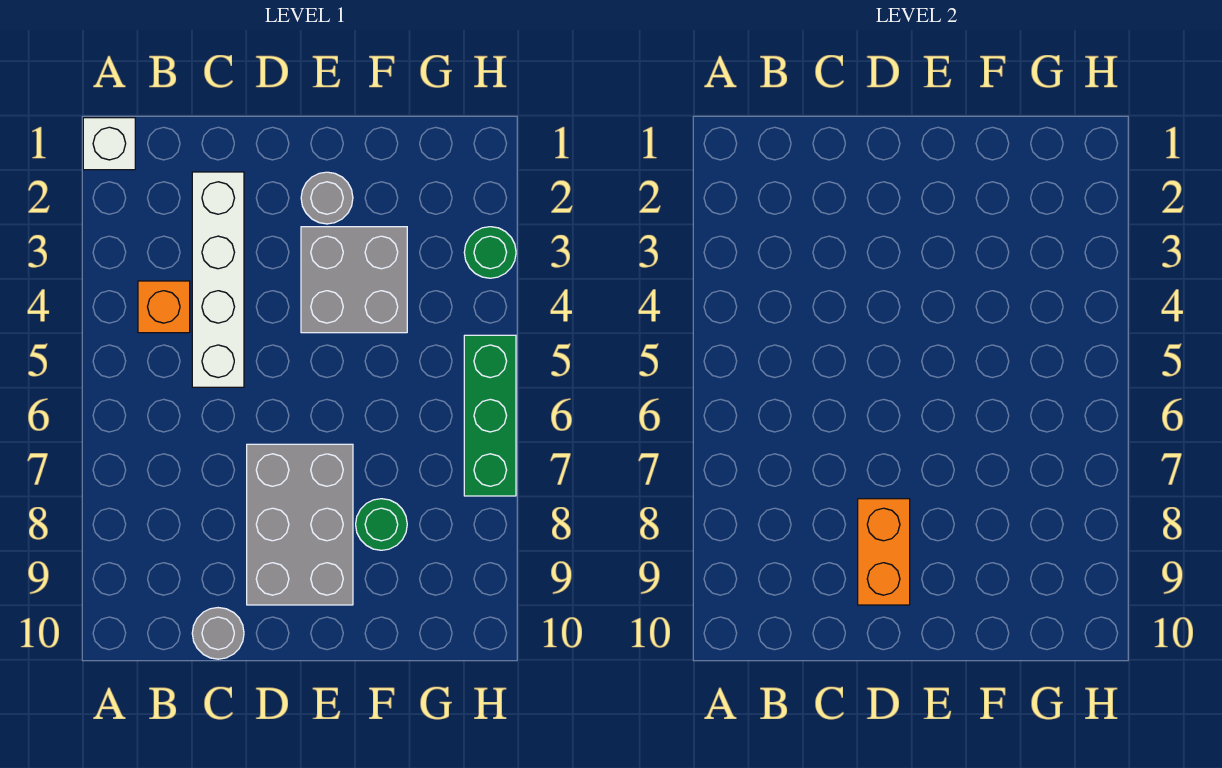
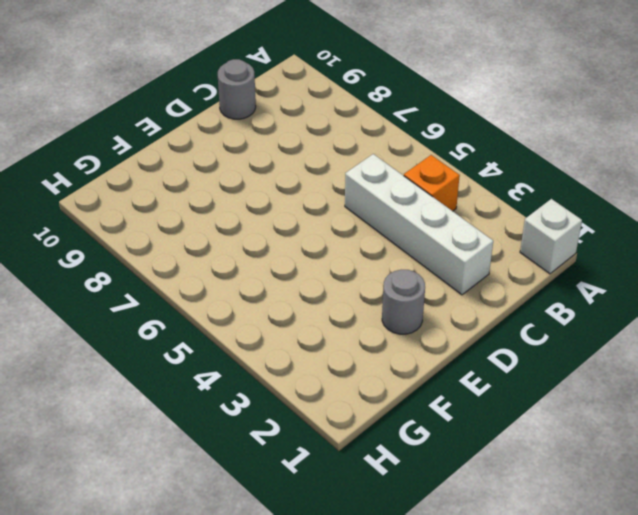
none -> grey brick D7:E9 level 1
none -> grey brick E3:F4 level 1

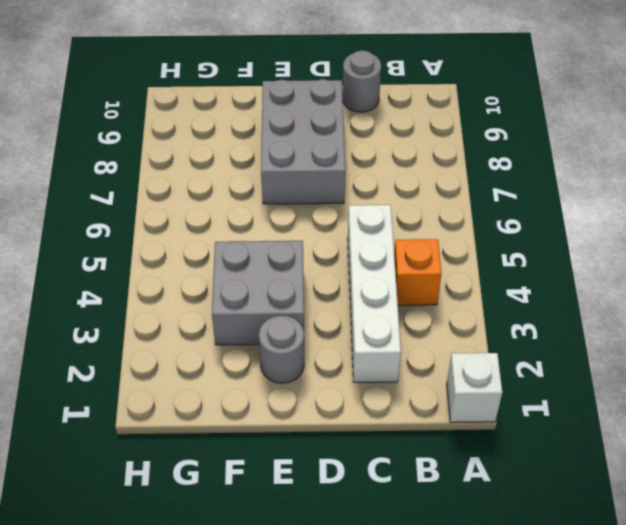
none -> green round brick F8 level 1
none -> green round brick H3 level 1

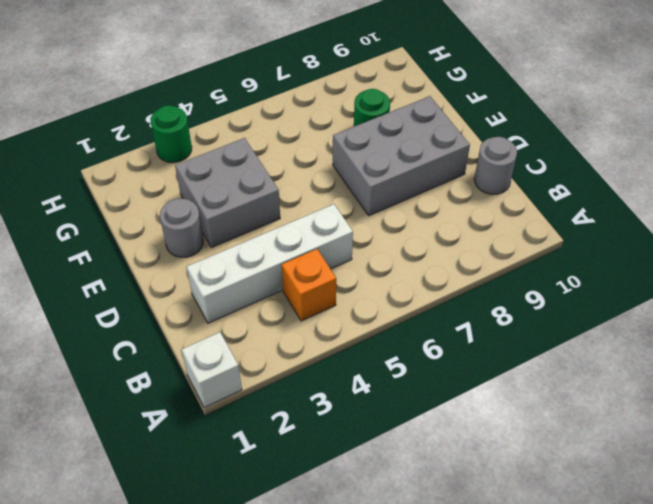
none -> green brick H5:H7 level 1
none -> orange brick D8:D9 level 2

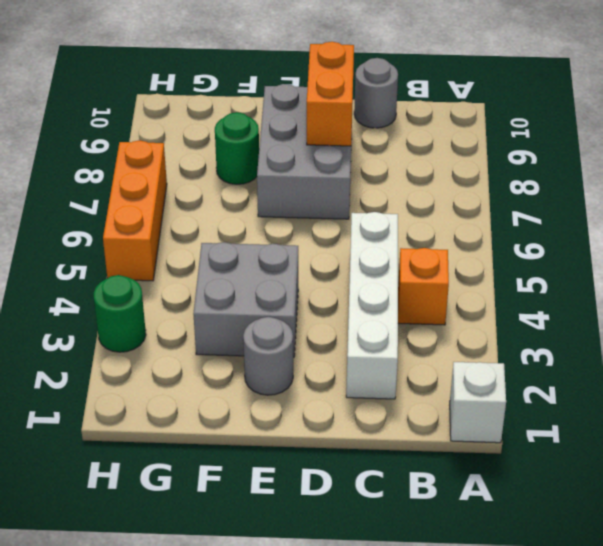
orange brick H5:H7 level 1 -> green brick H5:H7 level 1

